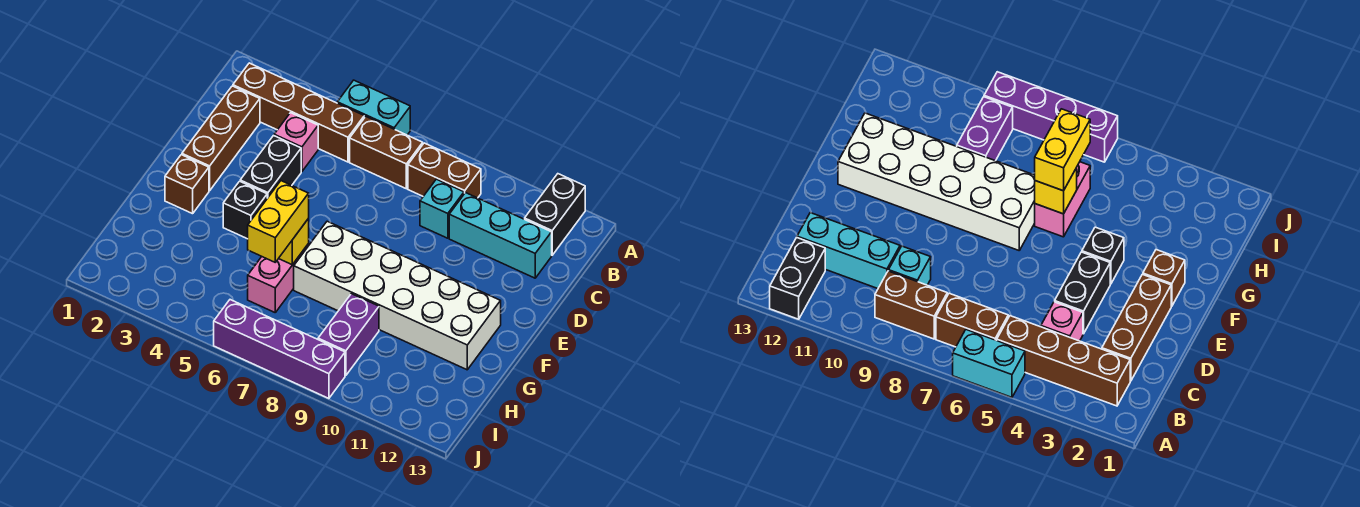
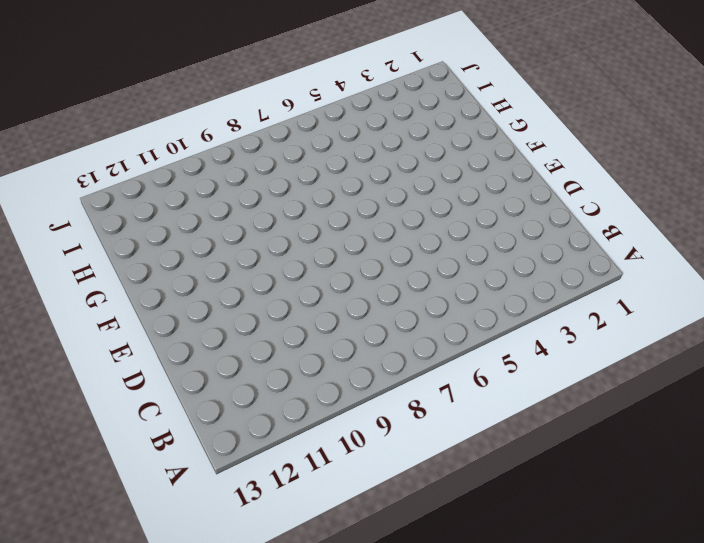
none -> cyan brick A5:A6 level 1
none -> black brick A12:B12 level 1
none -> brown brick B2:B5 level 1

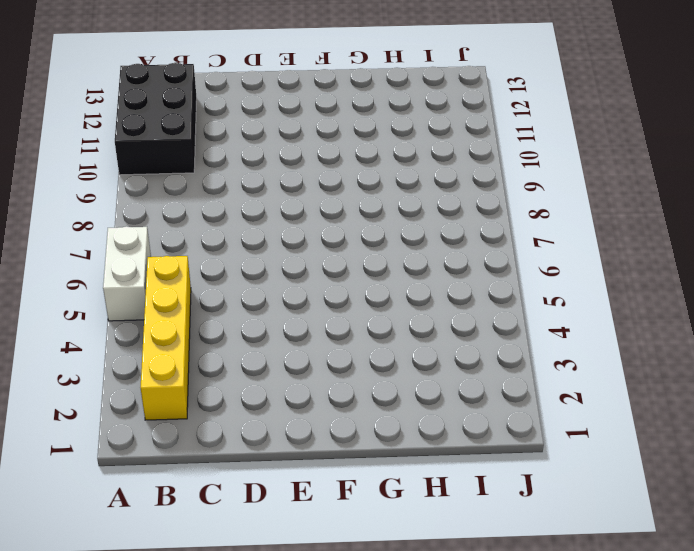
white brick A5:A6 level 1 -> cyan brick A5:A6 level 1
black brick A10:B12 level 1 -> black brick A12:B12 level 1
yellow brick B2:B5 level 1 -> brown brick B2:B5 level 1
none -> brown brick B6:B7 level 1
none -> brown brick B8:B9 level 1
none -> brown brick C2:E2 level 1

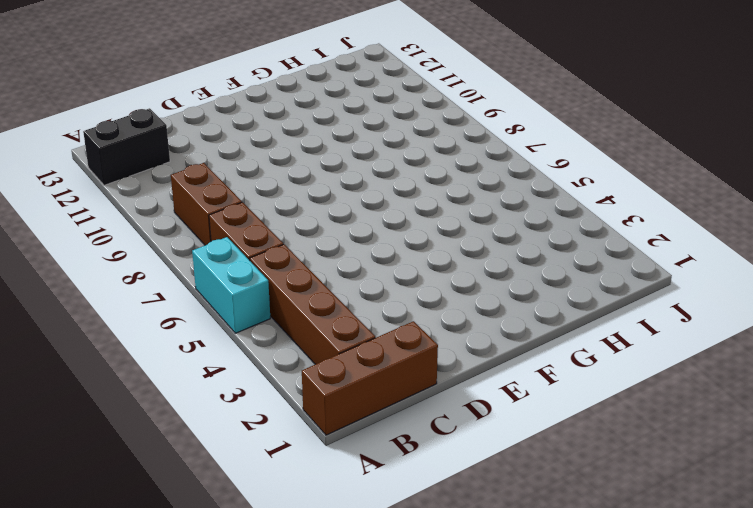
brown brick A1:C1 level 1 -> brown brick C2:E2 level 1
none -> pink brick C4 level 1
none -> cyan brick C9 level 1
none -> cyan brick C10:C12 level 1

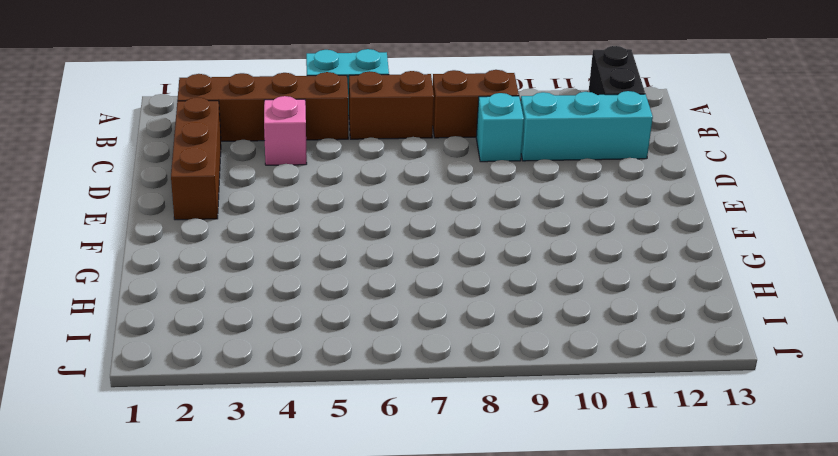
none -> black brick D4:E4 level 1
none -> brown brick F2 level 1
none -> black brick F4 level 1

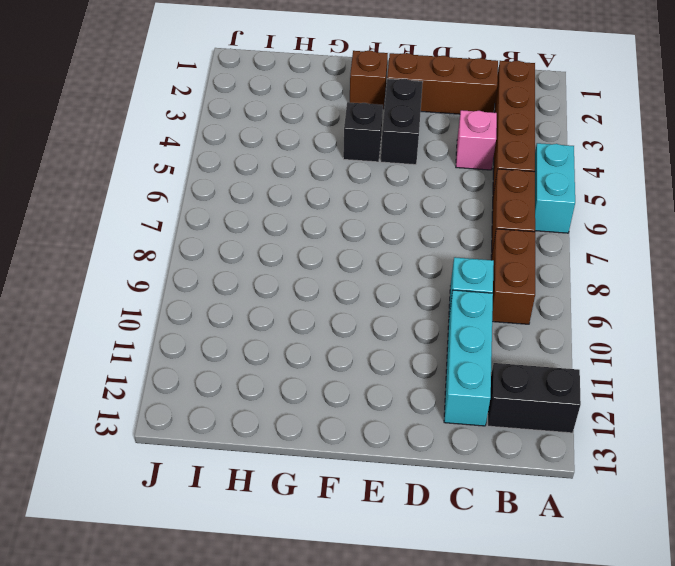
black brick E3:E4 level 1 -> black brick D4:E4 level 1
none -> white brick F7:G12 level 1
none -> pink brick G6:H6 level 1
none -> purple brick H9:I9 level 1

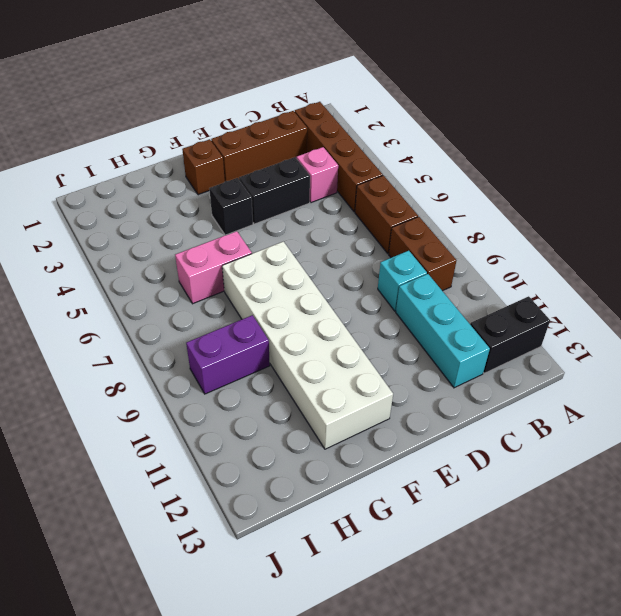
none -> cyan brick A5:A6 level 1
none -> purple brick J6:J9 level 1
none -> yellow brick G6 level 2

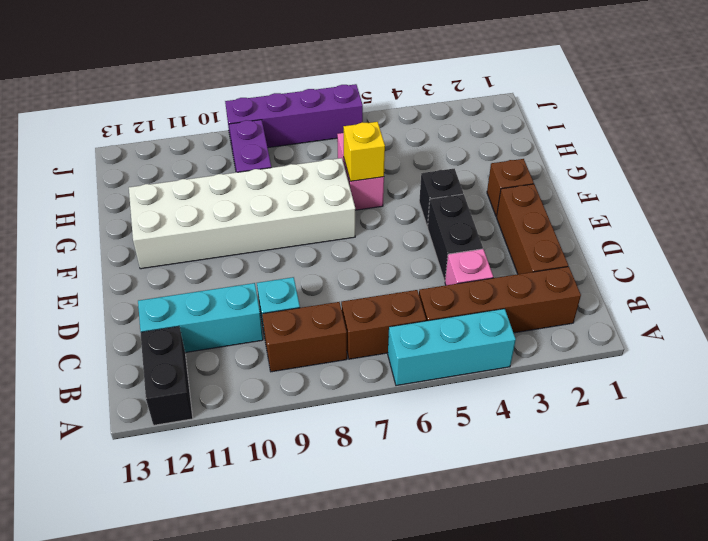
cyan brick A4:A6 level 1 -> cyan brick A5:A6 level 1
none -> yellow brick G6:H6 level 3

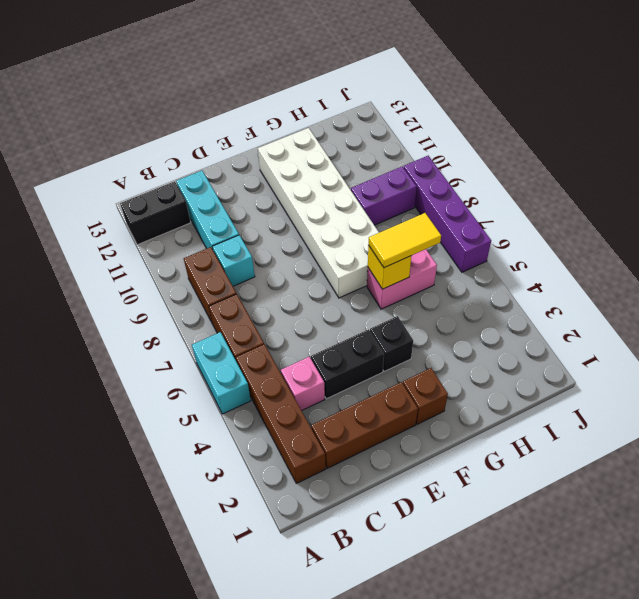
yellow tile G6:H6 level 3 -> yellow brick G6:H6 level 3

